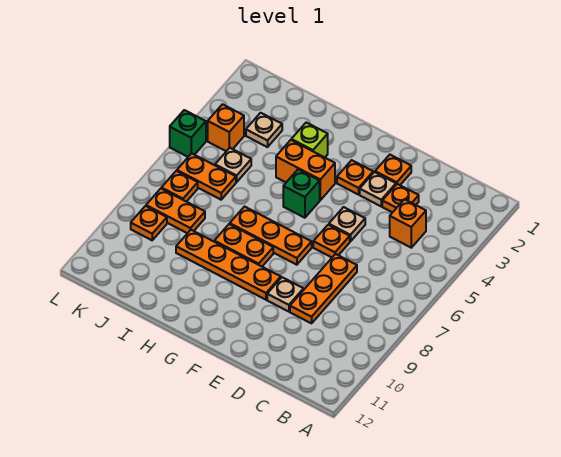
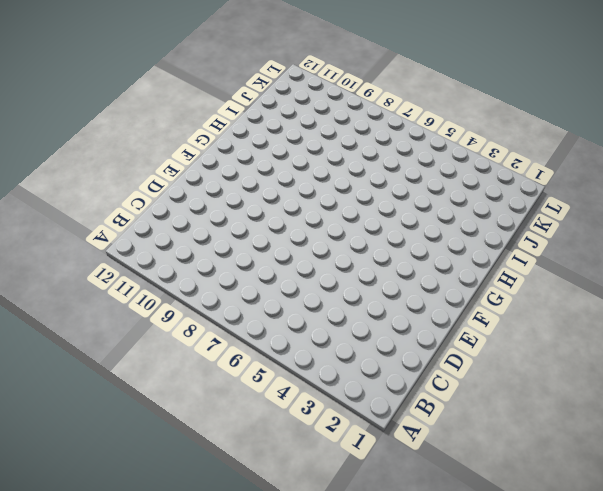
none -> orange brick C4 level 1
none -> orange plate D3 level 1
none -> orange plate D7:D9 level 1

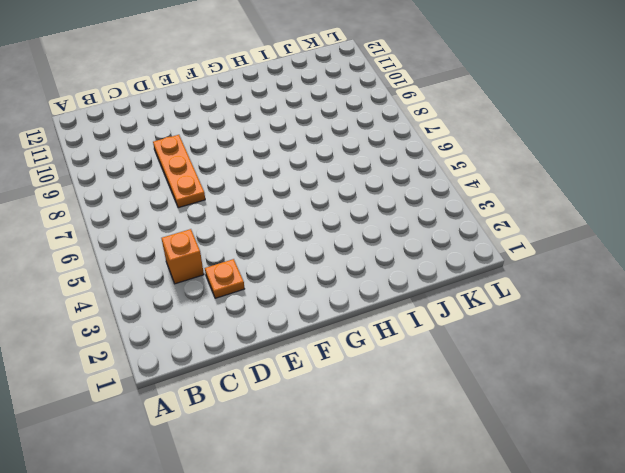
none -> orange plate E2 level 1
none -> tan plate E3 level 1
none -> tan plate E5 level 1

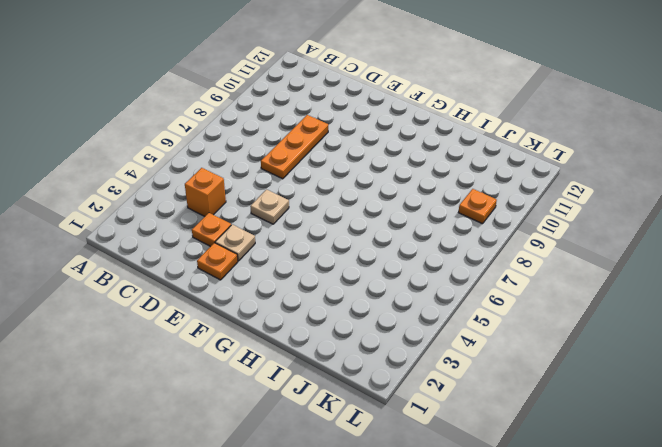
none -> orange plate E6 level 1
none -> tan plate E9 level 1
none -> orange plate F3 level 1

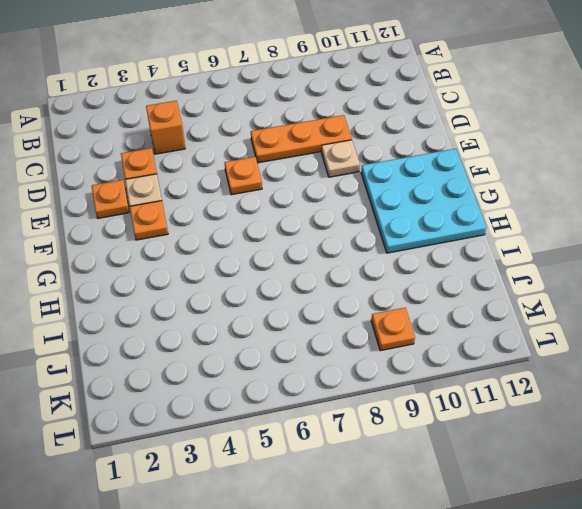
cyan plate F10:H12 level 1 -> none
none -> tan plate E5 level 1
none -> orange plate F7:H7 level 1
none -> orange plate F9:I9 level 1

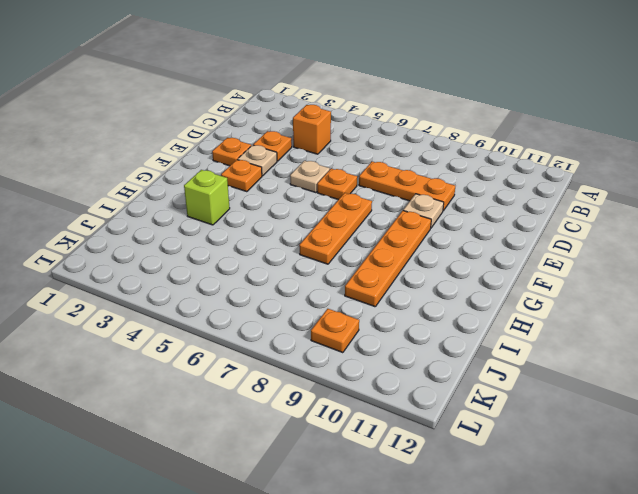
none -> orange brick G4:H4 level 1
none -> green brick G5 level 1
none -> orange plate G8:H8 level 1

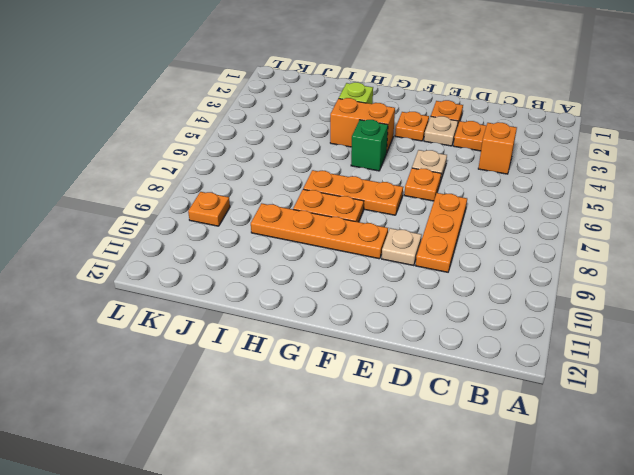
none -> tan plate J3 level 1
none -> tan plate J5 level 1
none -> orange plate J6:K6 level 1

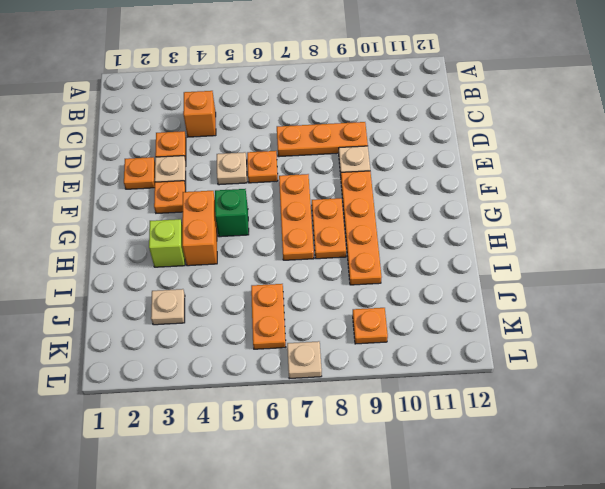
tan plate L7 level 1 -> tan plate J5 level 1
none -> orange plate J8:K8 level 1
none -> orange brick K4 level 1
none -> orange plate K7 level 1

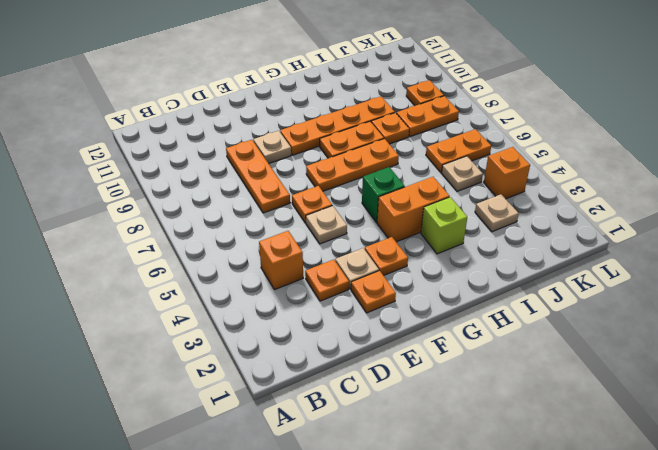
orange plate I8 level 1 -> orange plate K7 level 1
none -> green brick L5 level 1

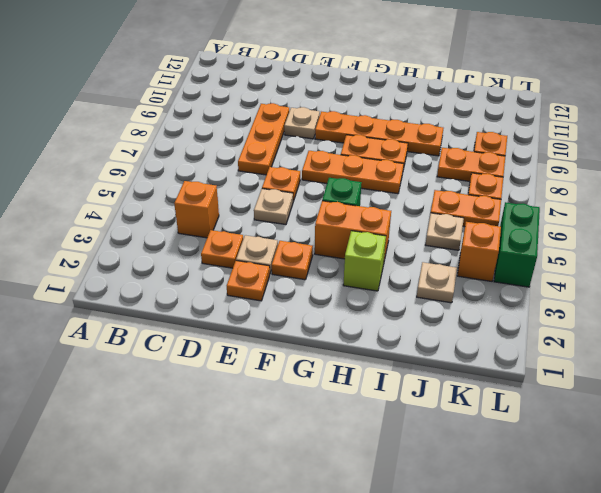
green brick L4:L5 level 1 -> green brick L5 level 1

